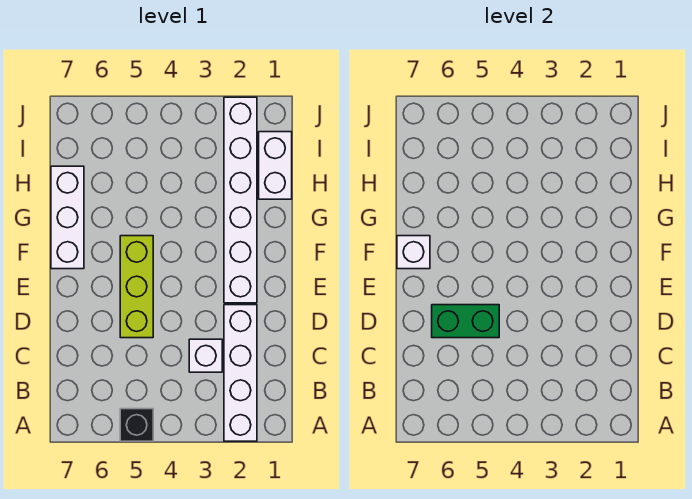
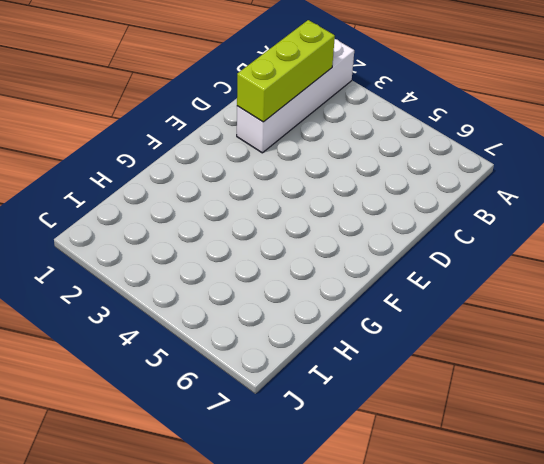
lime brick B2:D2 level 2 -> lime brick D5:F5 level 1
none -> black brick A5 level 1
none -> white brick C3 level 1

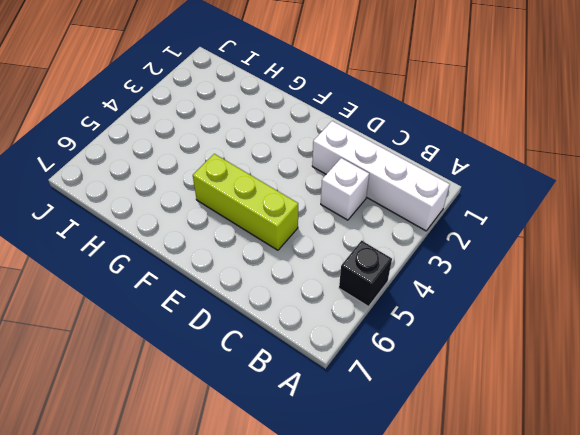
none -> white brick E2:J2 level 1
none -> white brick F7:H7 level 1

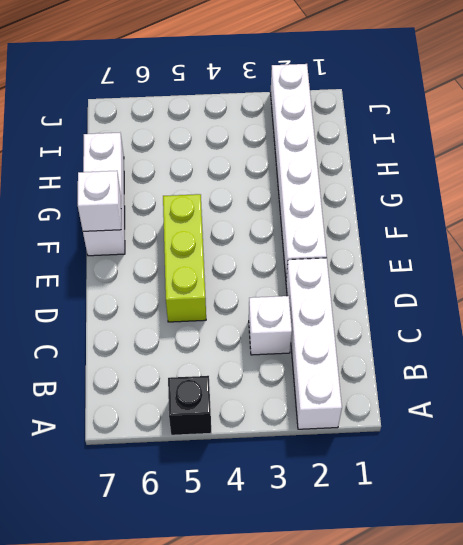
none -> white brick H1:I1 level 1
none -> green brick D5:D6 level 2

